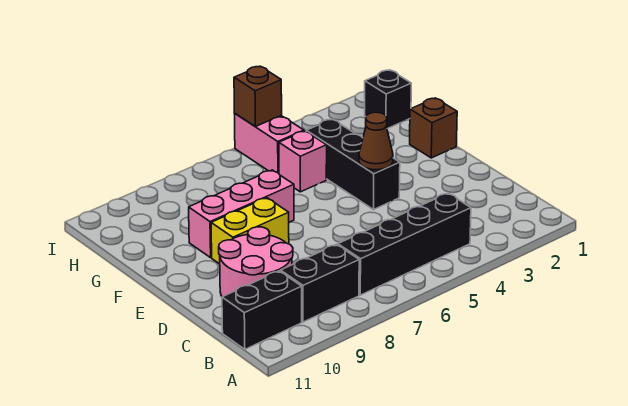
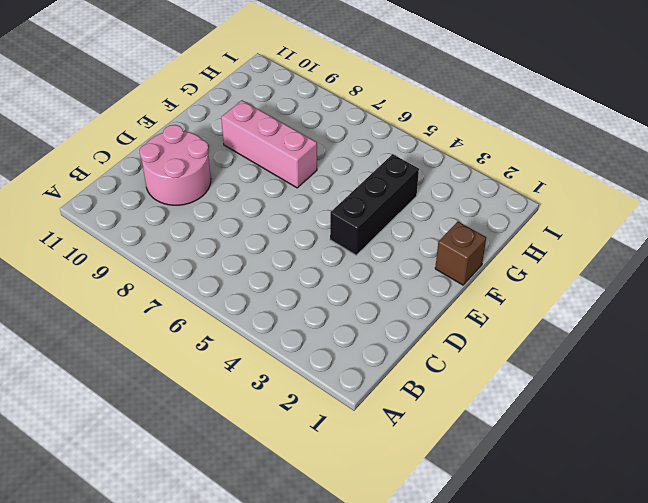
none -> black brick B4:B7 level 1
none -> black brick B8:B9 level 1
none -> black brick B10:B11 level 1

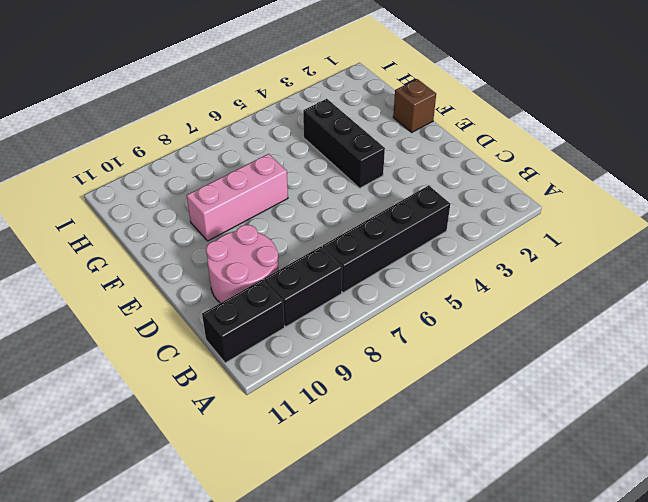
none -> yellow brick E8:E9 level 1
none -> pink brick G5 level 1
none -> black brick H1 level 1

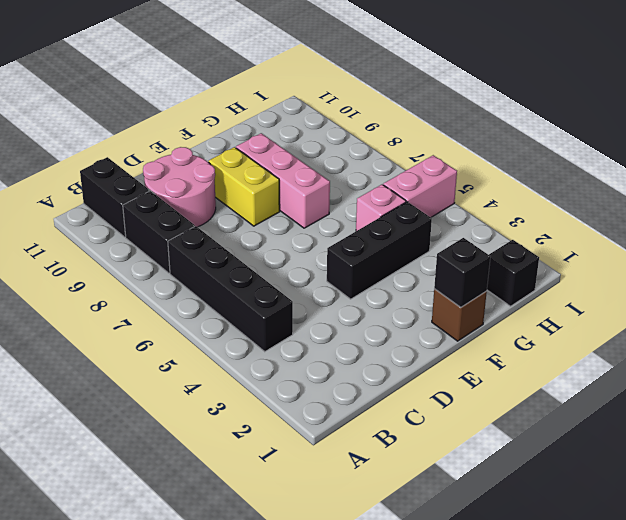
black brick F1 level 2 -> none
none -> brown cone E4 level 2
none -> brown brick I5 level 2

